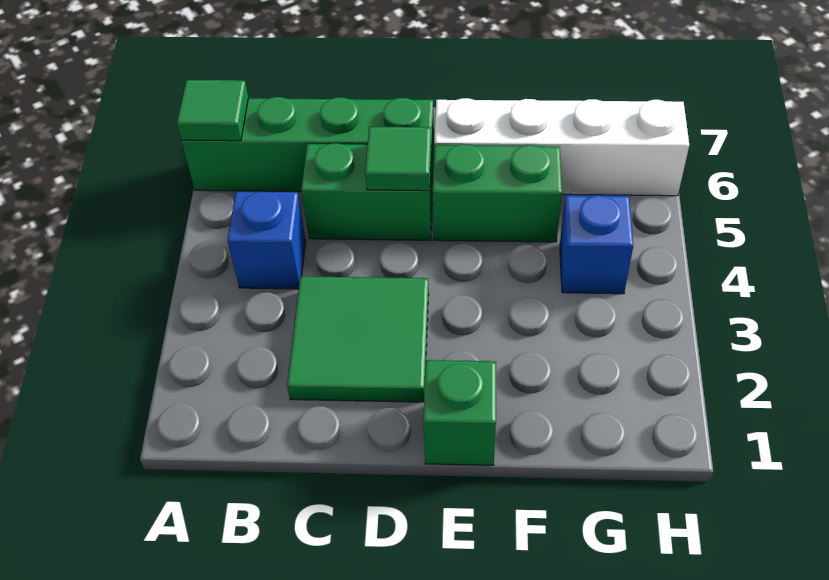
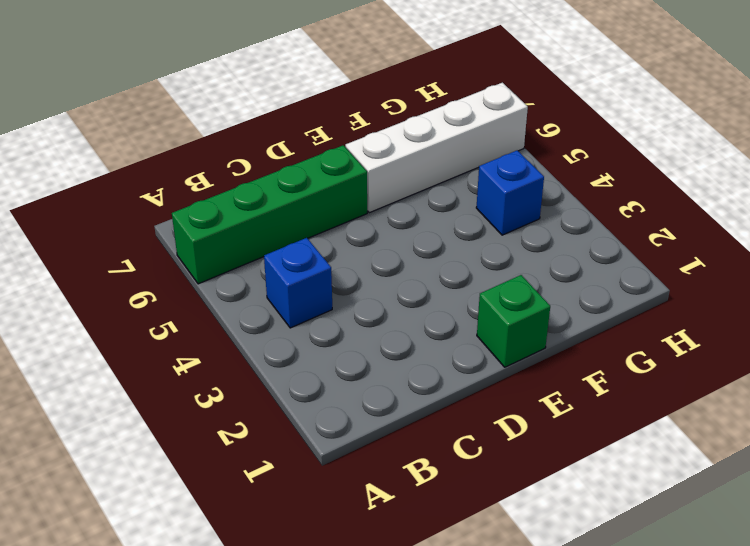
none -> green tile C2:D3 level 1
none -> green brick C5:D5 level 1

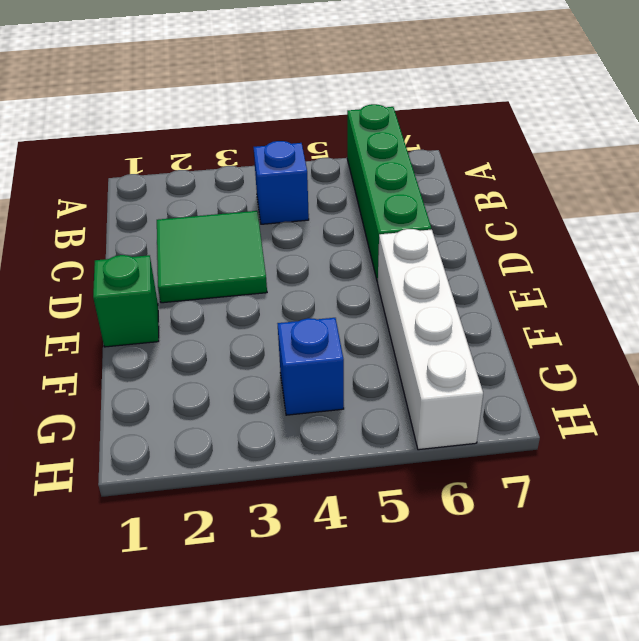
none -> green brick C5:D5 level 1
none -> green brick E5:F5 level 1

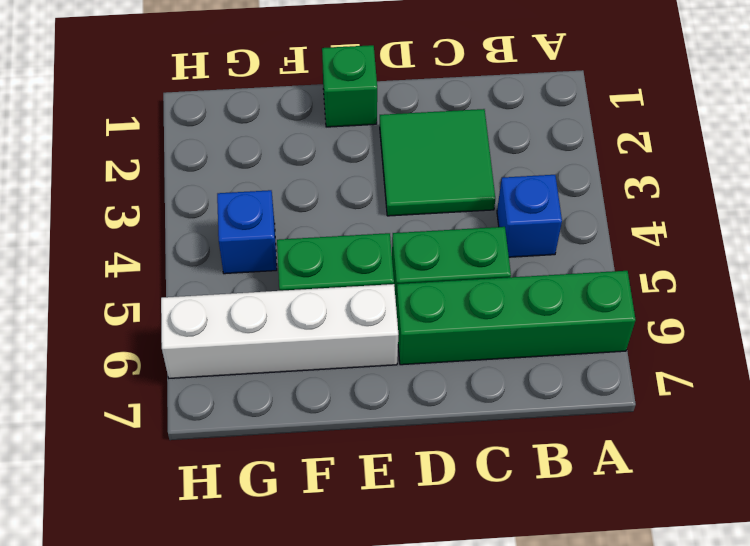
none -> green tile A6 level 2
none -> green tile D5 level 2

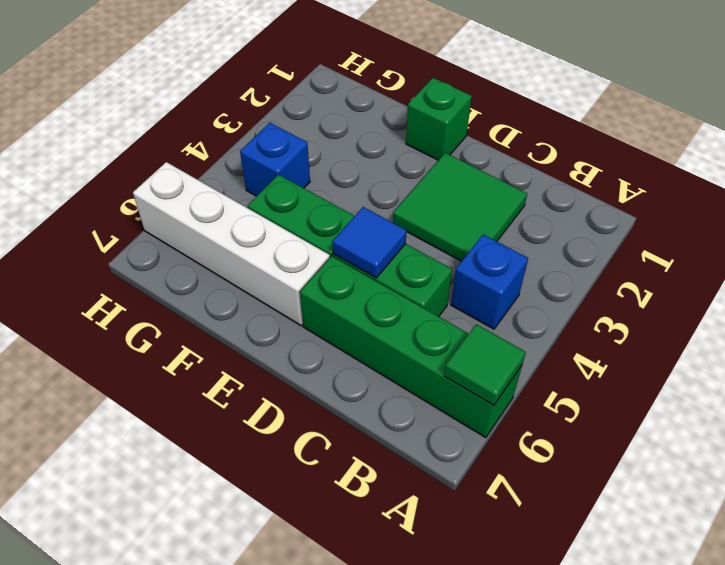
blue tile D5 level 2 -> green tile D5 level 2

